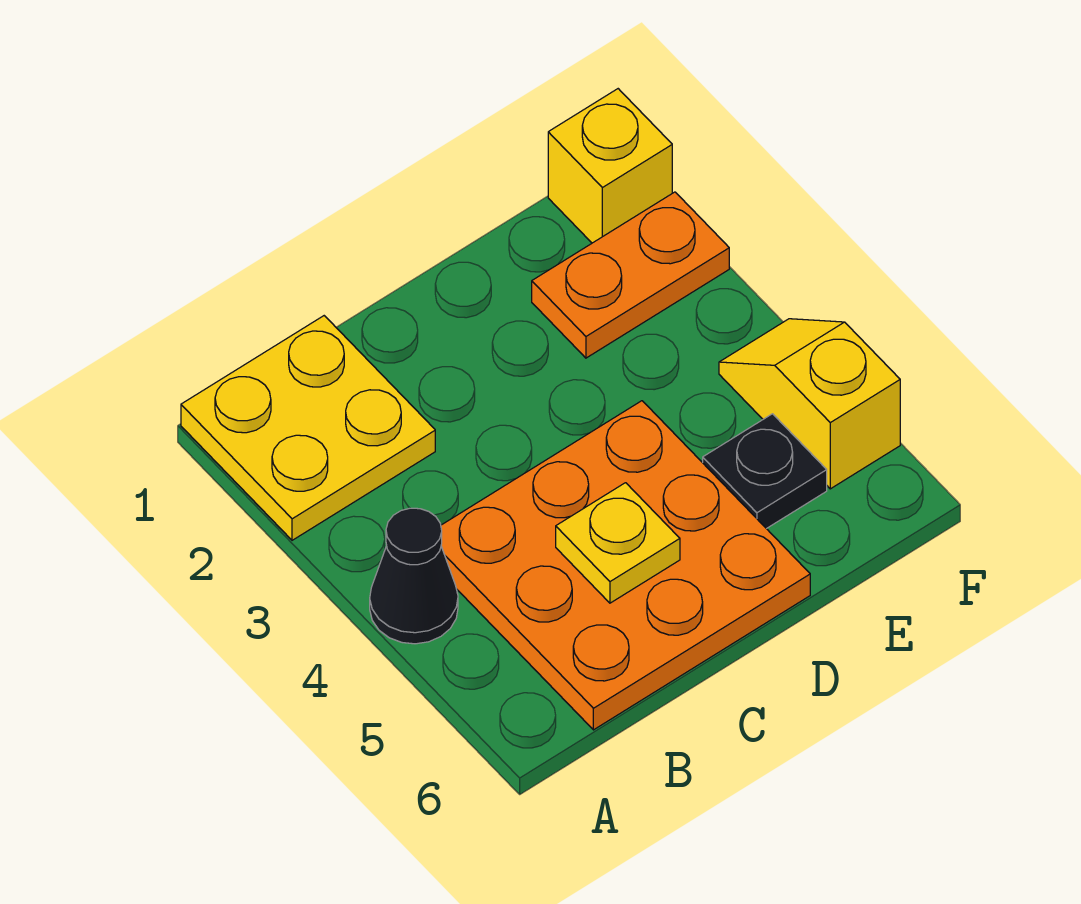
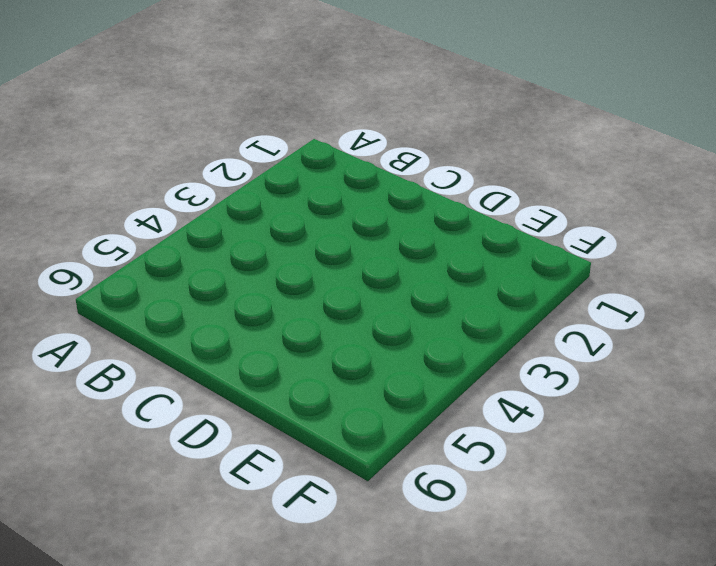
none -> yellow plate A1:B2 level 1
none -> black cone A4 level 1

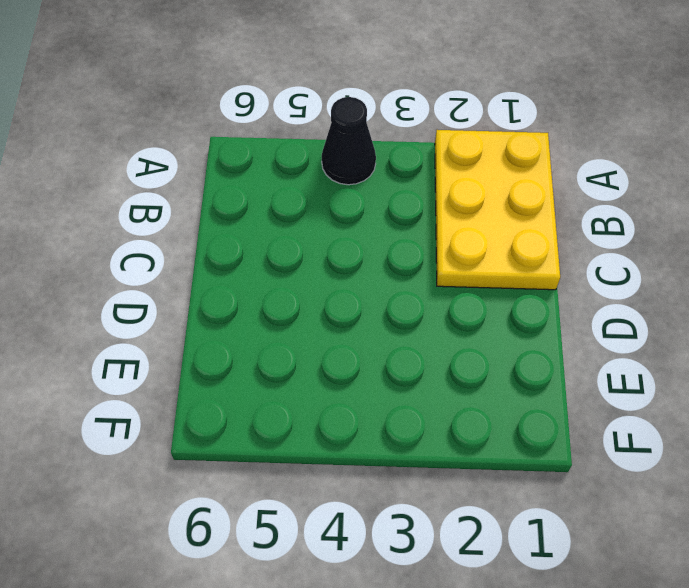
yellow plate A1:C2 level 1 -> yellow plate A1:B2 level 1
none -> orange plate B4:D6 level 1
none -> orange plate E2:F2 level 1

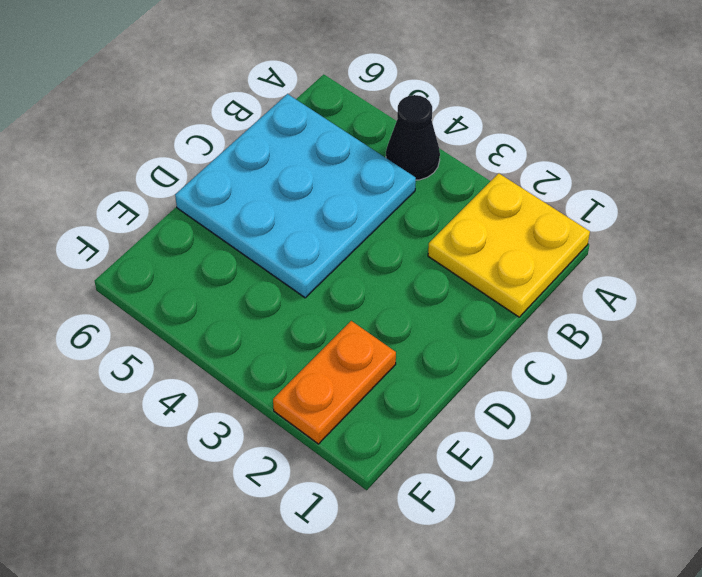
cyan plate B4:D6 level 1 -> orange plate B4:D6 level 1
none -> black plate E5 level 1
none -> yellow brick F1 level 1

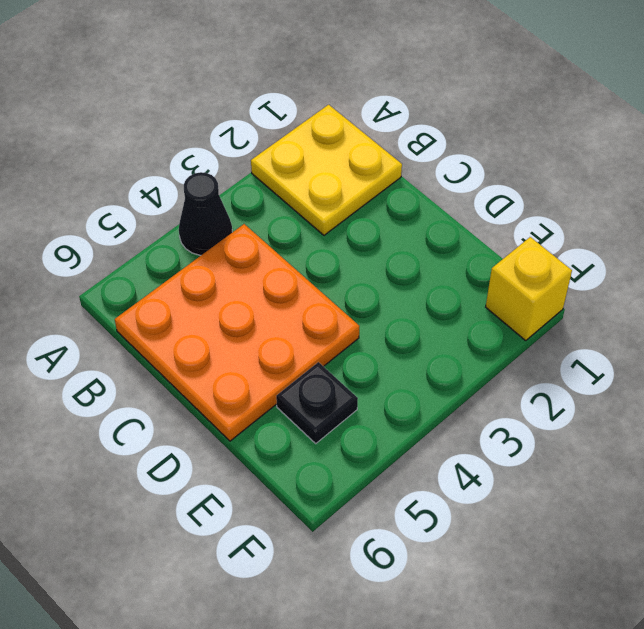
none -> orange plate E2:F2 level 1
none -> yellow slope F4:F5 level 1 top 5

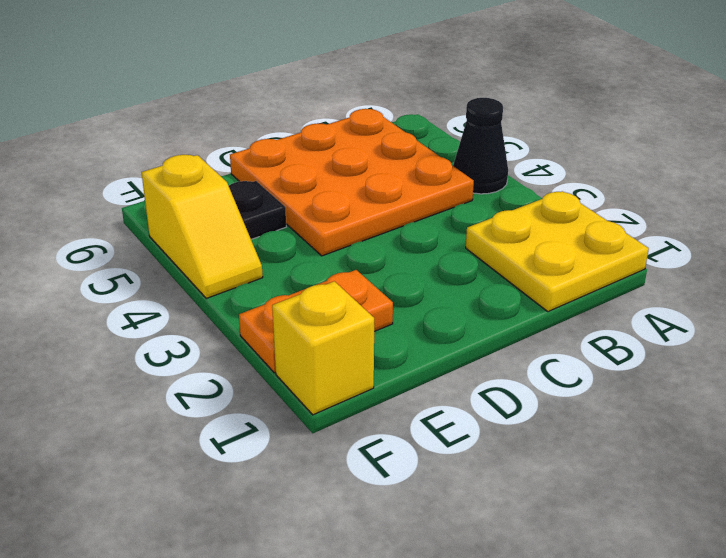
none -> yellow plate C5 level 2

